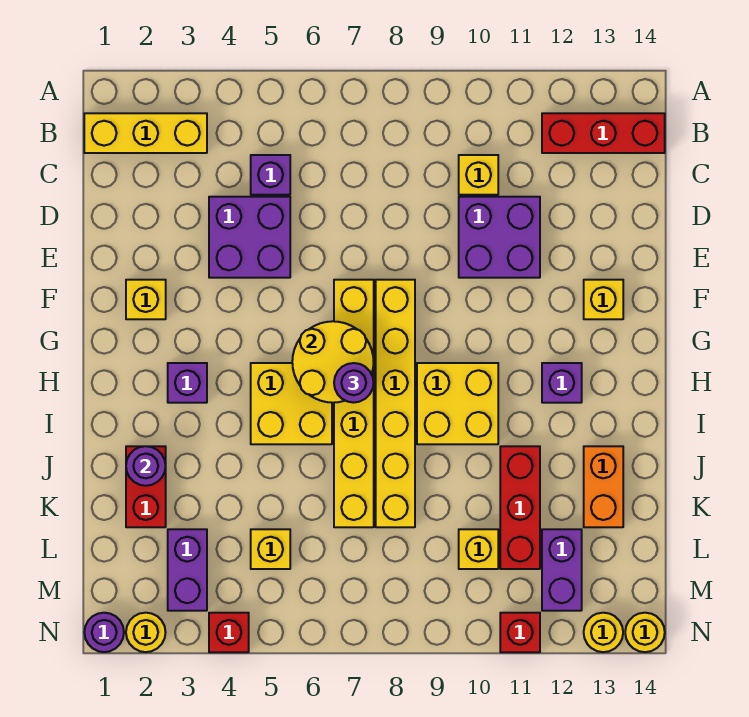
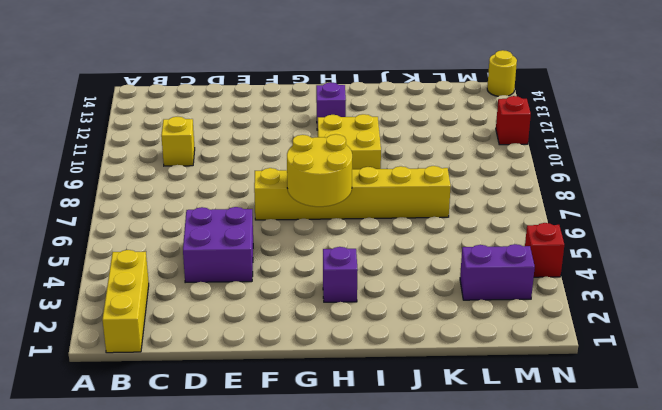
none -> red brick B12:B14 level 1
none -> purple brick C5 level 1
none -> purple brick D10:E11 level 1
none -> yellow brick F2 level 1

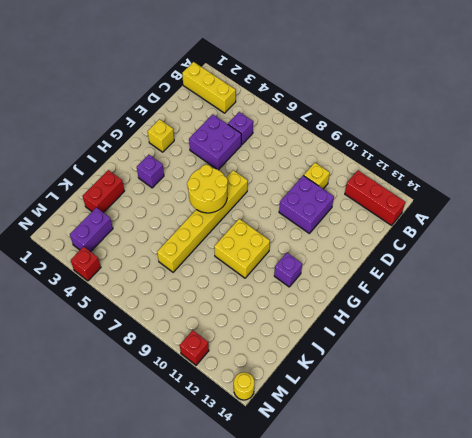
none -> yellow brick F8:K8 level 1
none -> yellow brick F13 level 1
none -> yellow brick H5:I6 level 1
none -> red brick J11:L11 level 1

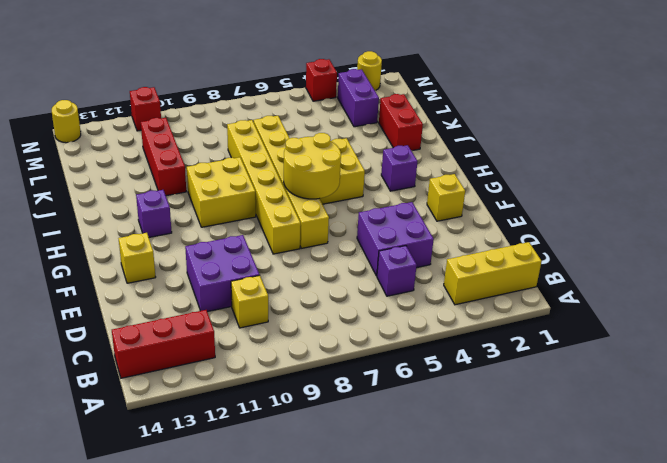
none -> orange brick J13:K13 level 1
none -> yellow brick L5 level 1
none -> yellow brick L10 level 1
none -> purple brick L12:M12 level 1

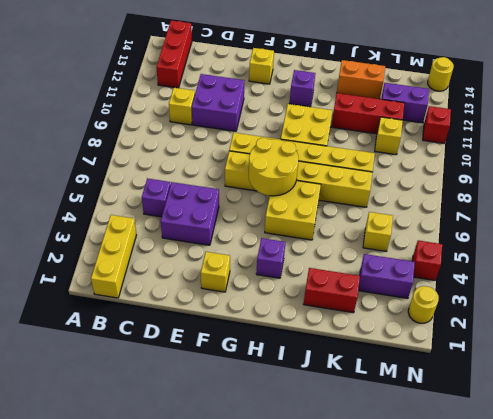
none -> purple round brick N1 level 1
none -> yellow round brick N13 level 1
none -> purple round brick J2 level 2
none -> purple round brick H7 level 3

